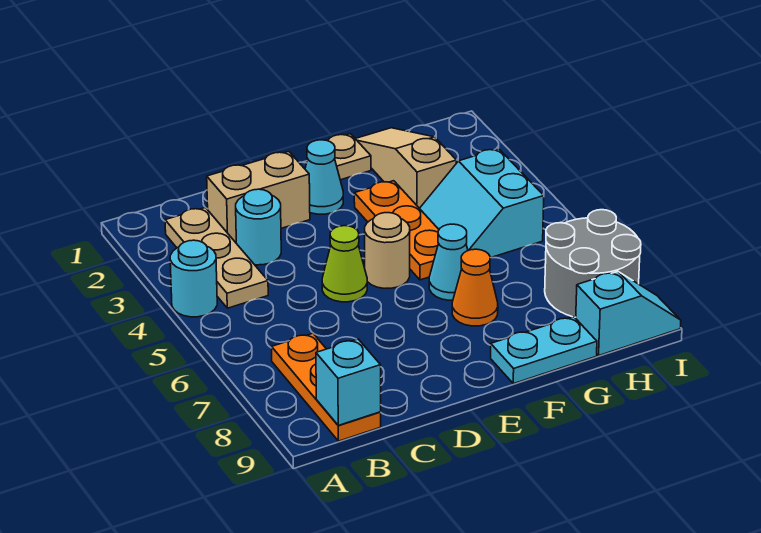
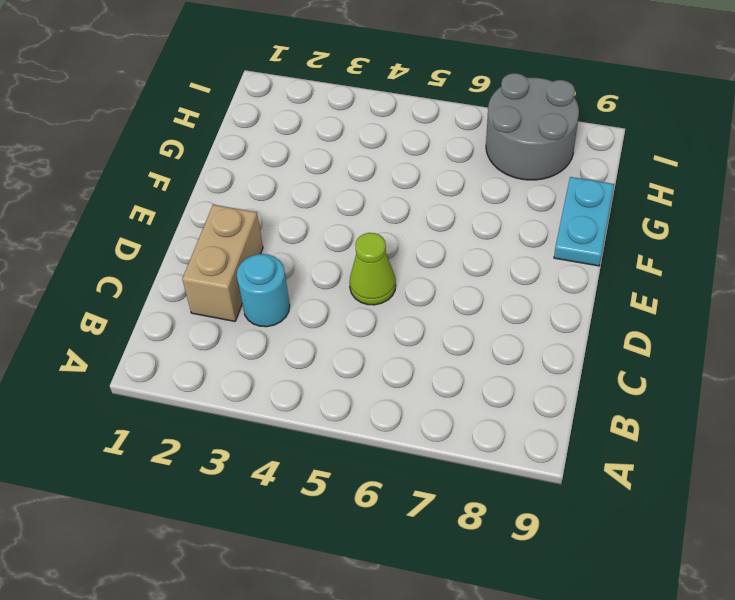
none -> cyan round brick A4 level 1
none -> tan plate B2:B4 level 1
none -> orange plate B7:B9 level 1

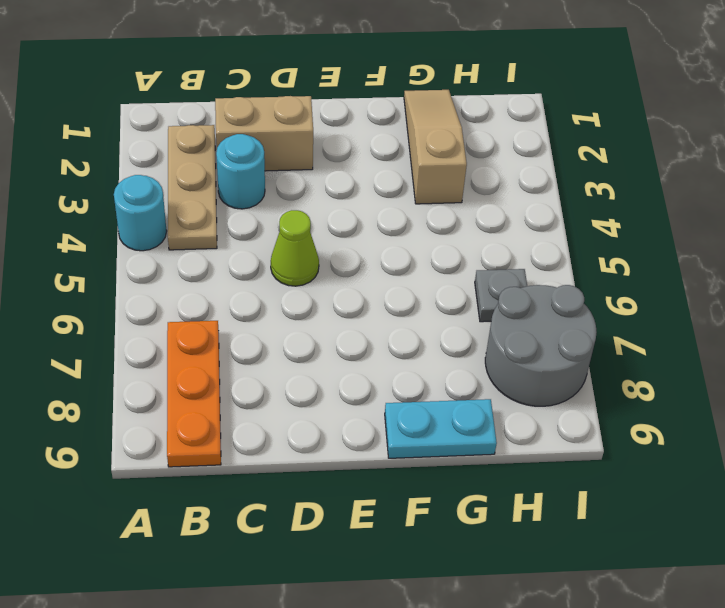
grey plate H6 level 1 -> none
none -> cyan cone E2 level 1
none -> tan round brick E5 level 1
none -> tan plate F1 level 1

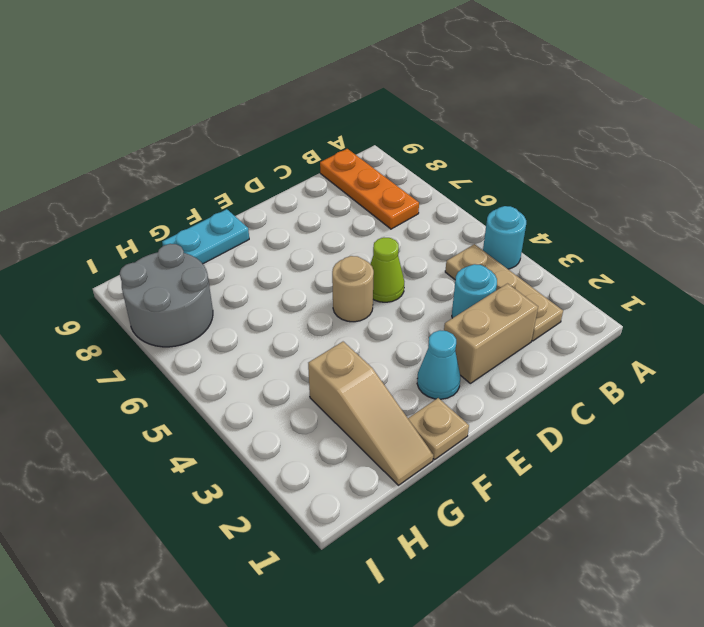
none -> orange plate F3:F5 level 1
none -> cyan cone F6 level 1
none -> orange cone F7 level 1

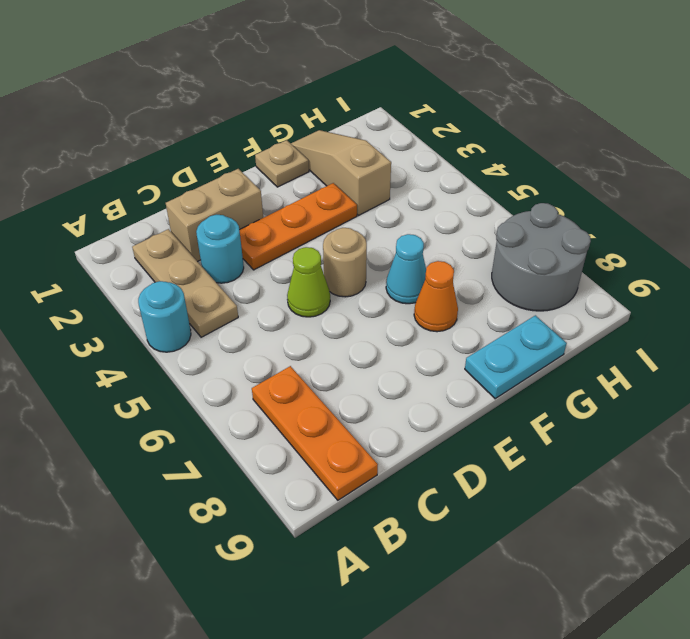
orange plate D3:F3 level 1 -> orange plate F3:F5 level 1
none -> cyan cone E2 level 1
none -> cyan slope G4:H5 level 1 top H
none -> cyan slope H9:I9 level 1 top H

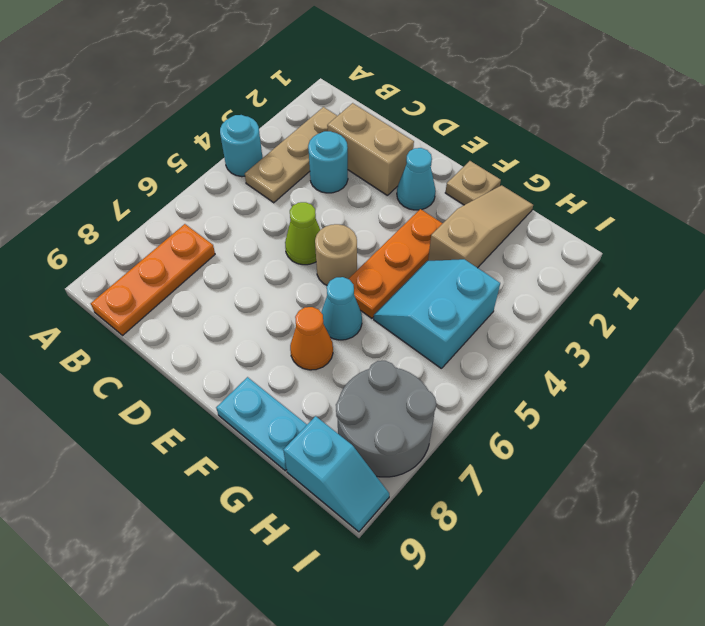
none -> cyan brick B9 level 2

